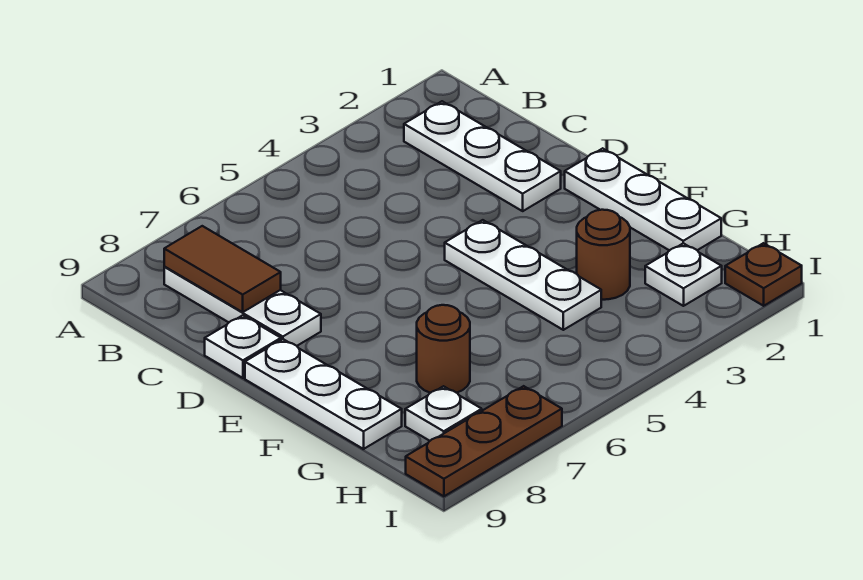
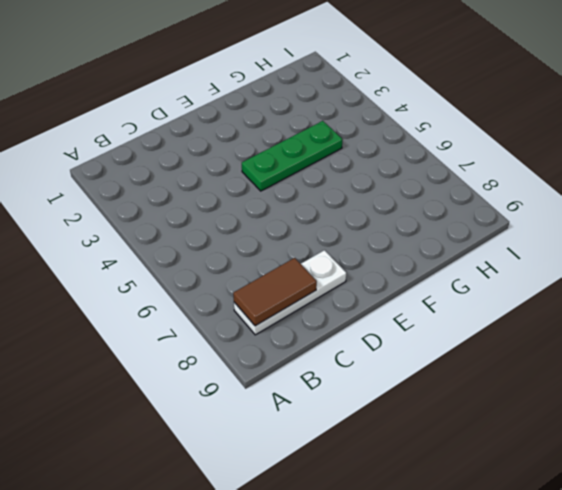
green plate E4:G4 level 1 -> white plate E4:G4 level 1
none -> white plate B2:D2 level 1
none -> white plate D9 level 1
none -> white plate E1:G1 level 1

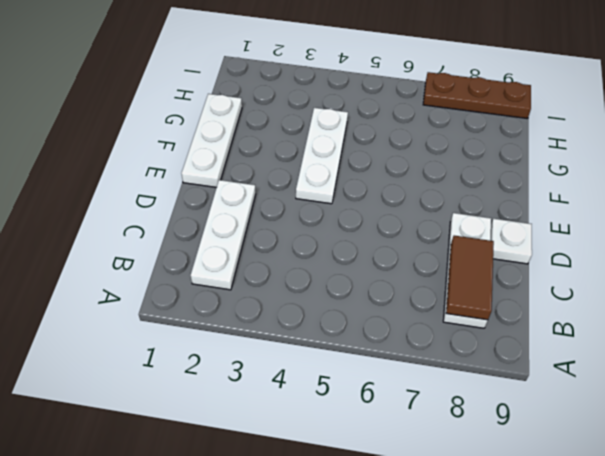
none -> white plate E9:G9 level 1
none -> brown round brick G3 level 1
none -> brown round brick G7 level 1

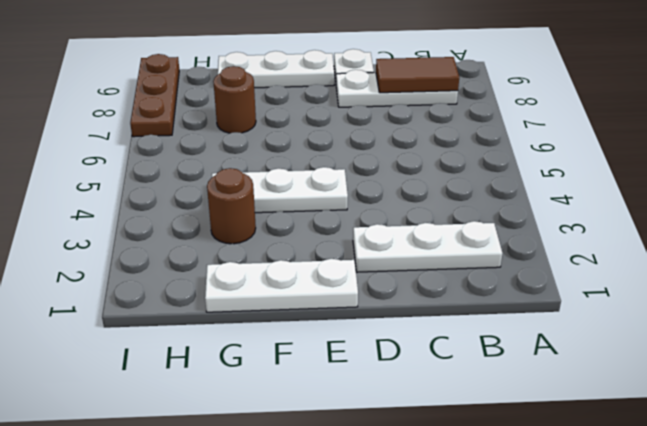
none -> white plate H2 level 1
none -> white plate H8 level 1
none -> brown plate I1 level 1

